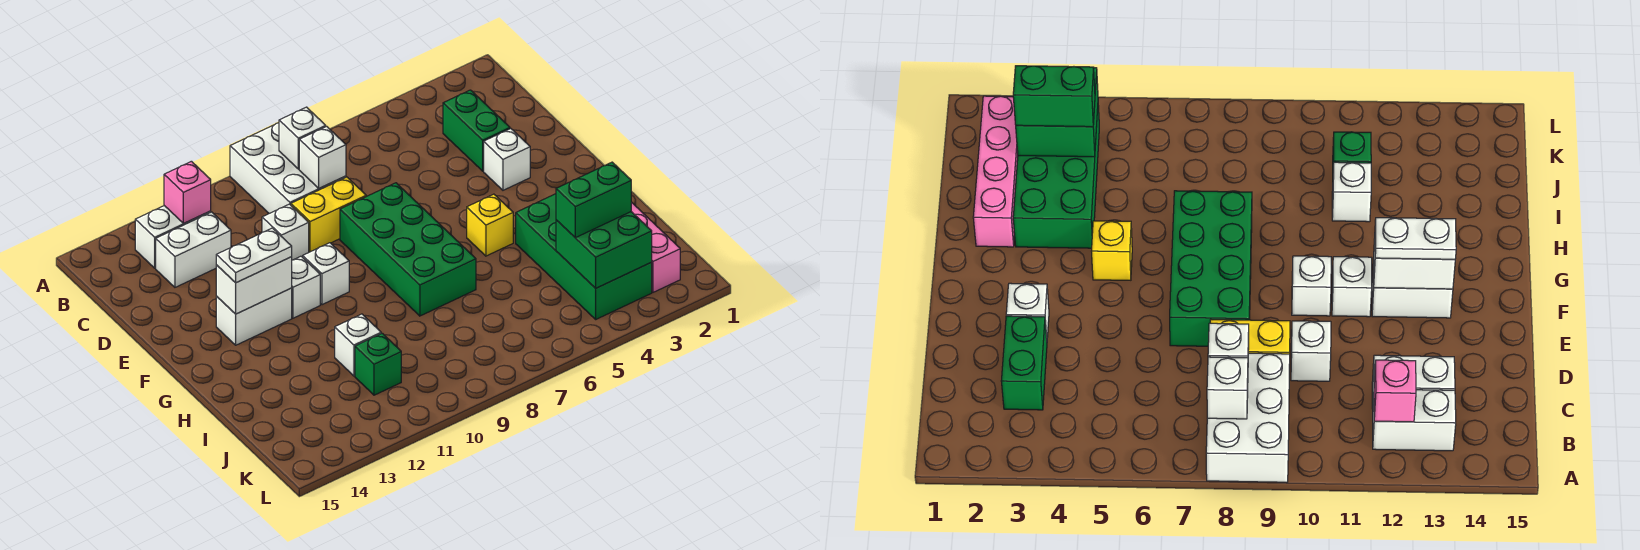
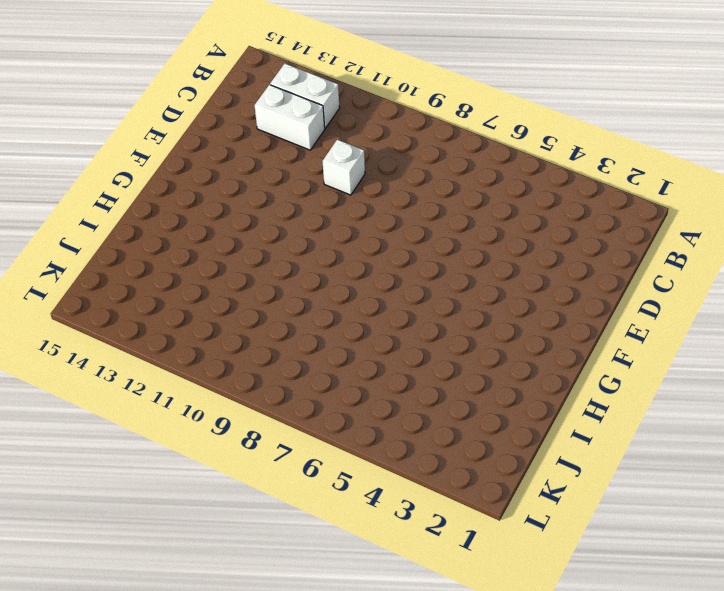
none -> white brick A8:C9 level 1
none -> green brick C3:D3 level 1
none -> yellow brick D8:D9 level 1

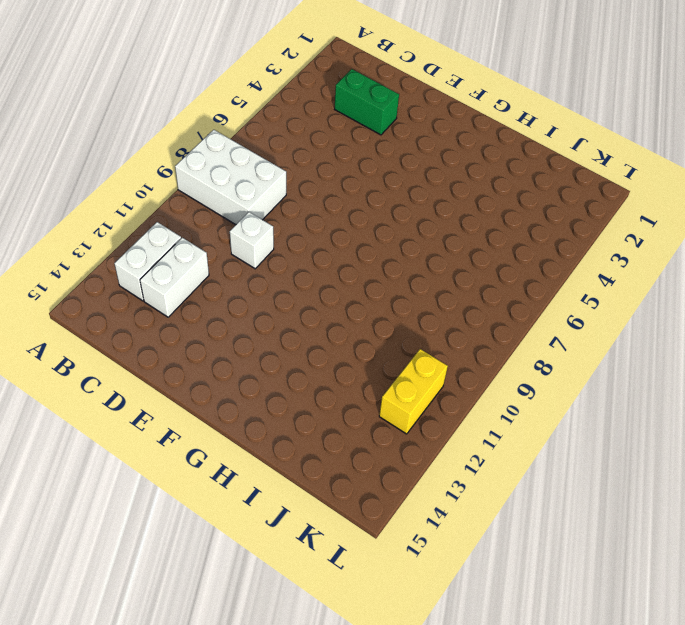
yellow brick K11:K12 level 1 -> yellow brick D8:D9 level 1
none -> white brick E3 level 1
none -> green brick E7:H8 level 1
none -> white brick F10 level 1

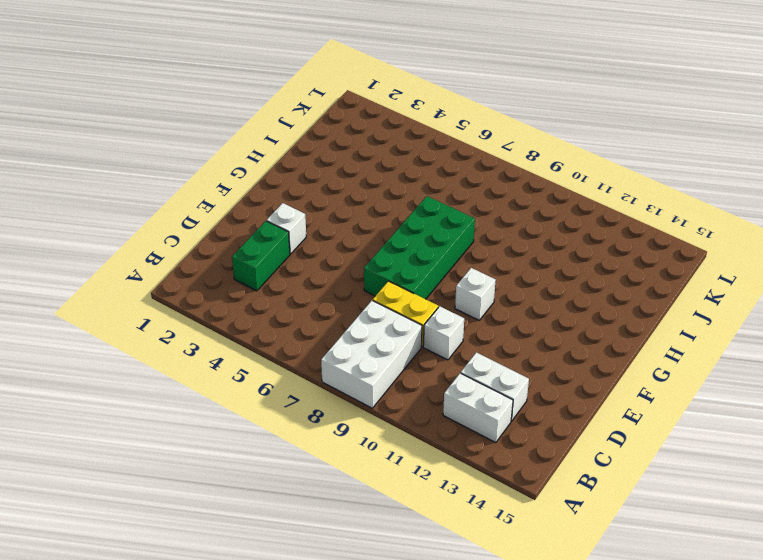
none -> white brick F11 level 1
none -> white brick F12:F13 level 1
none -> yellow brick G5 level 1

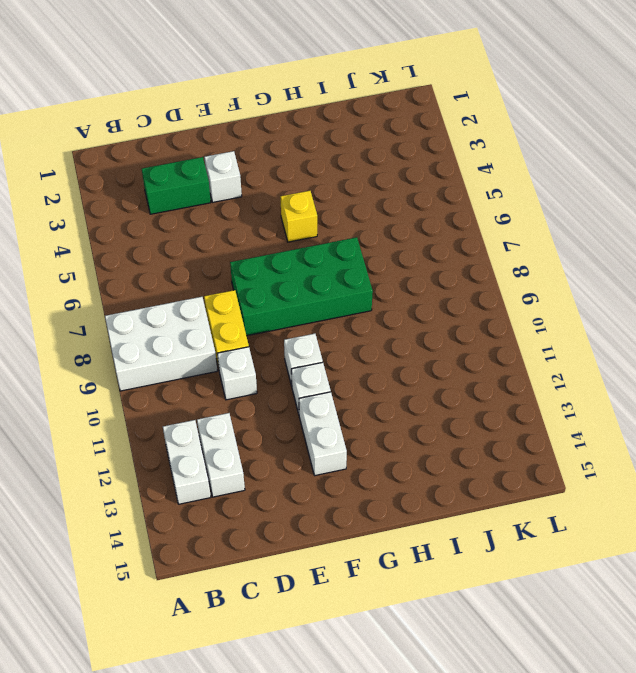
none -> pink brick H2:K2 level 1
none -> green brick H3:K4 level 1
none -> white brick I11 level 1

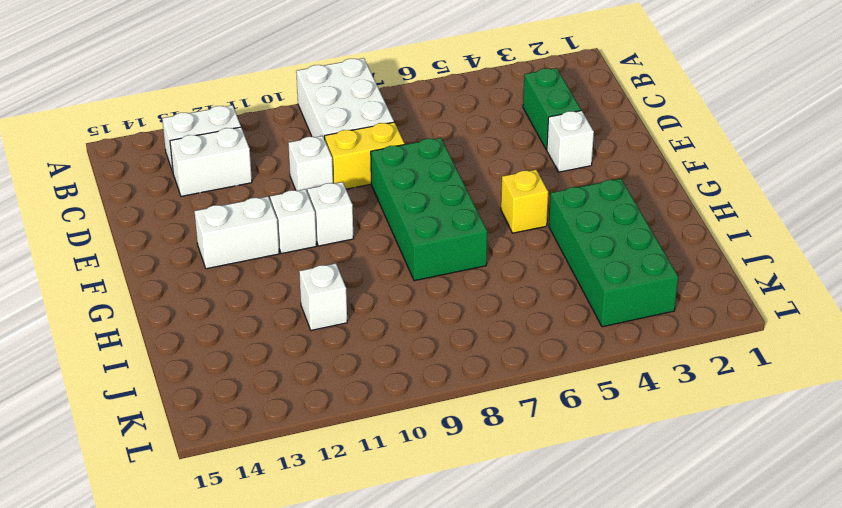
none -> pink brick H2:K2 level 1
none -> green brick J11 level 1
none -> white brick B8 level 2

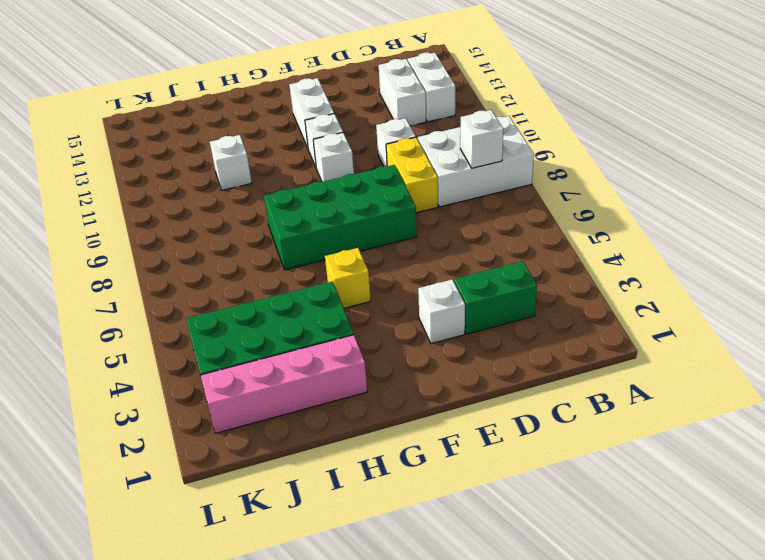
none -> green brick J11 level 1
none -> pink brick B12 level 2
none -> white brick C8 level 2

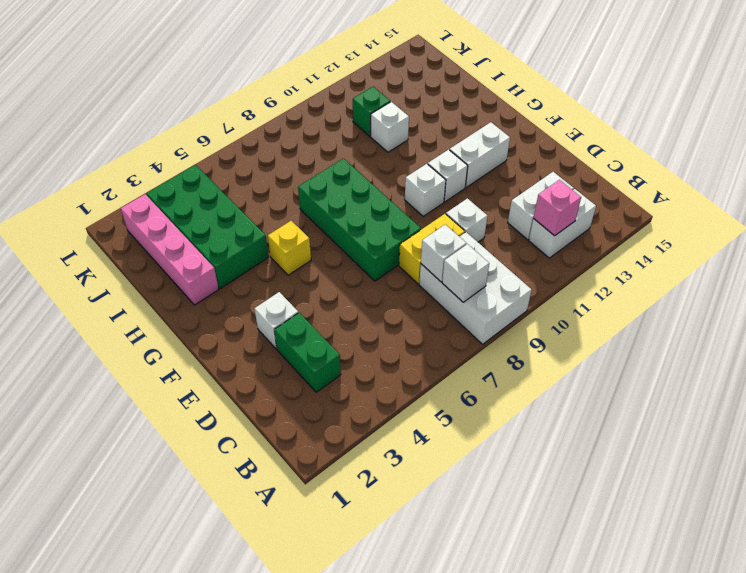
none -> white brick F12:F13 level 2
none -> green brick J3:K4 level 2
none -> white plate F12:F13 level 3

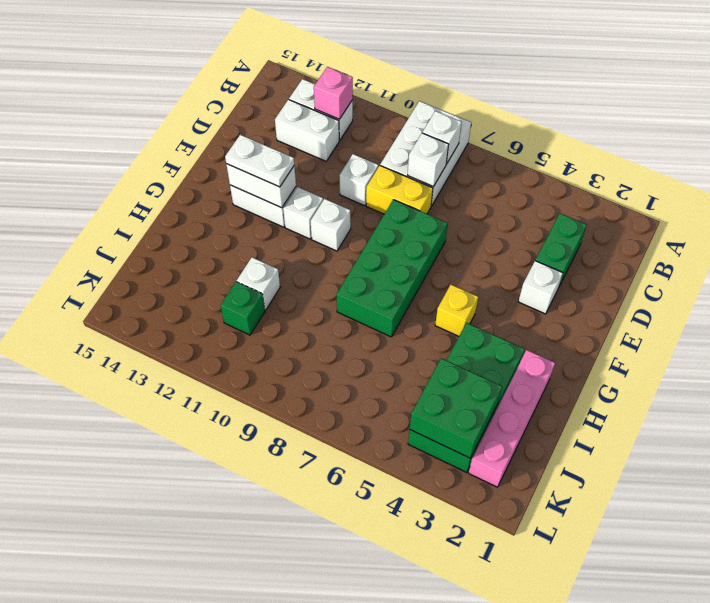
none -> green brick J3:J4 level 3

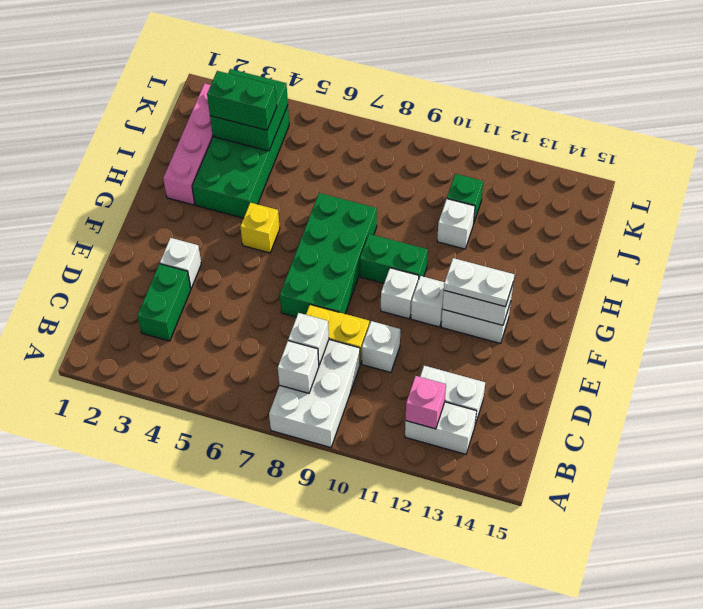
green brick G9:G10 level 1 -> none

